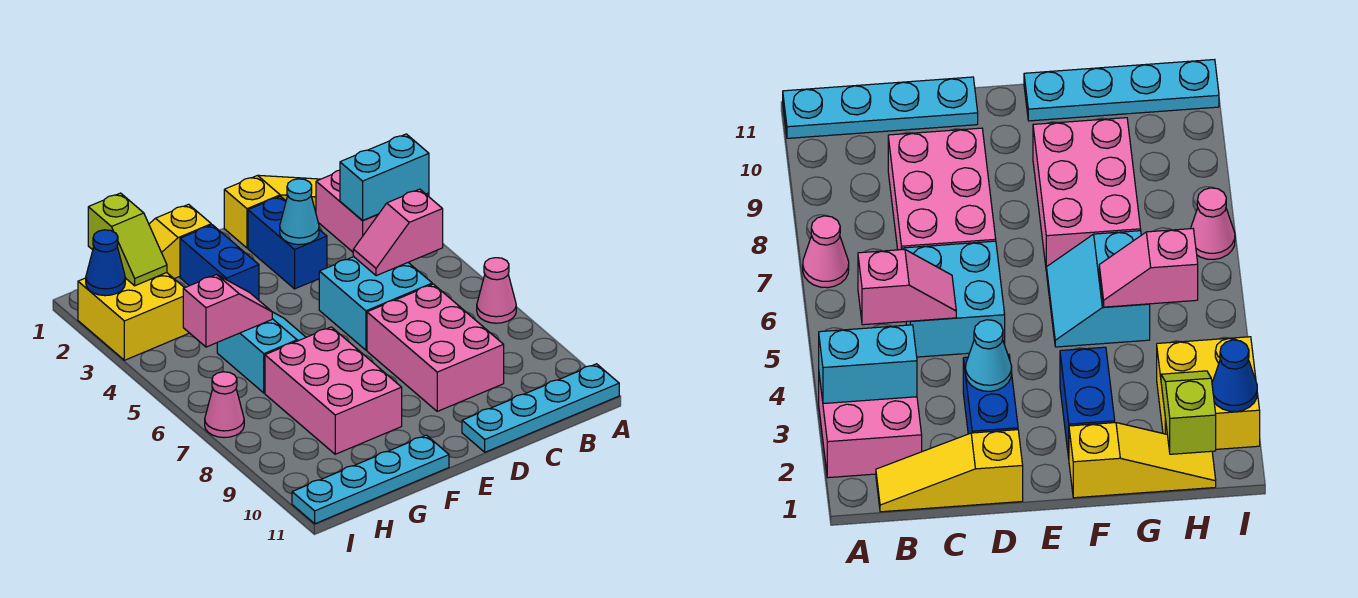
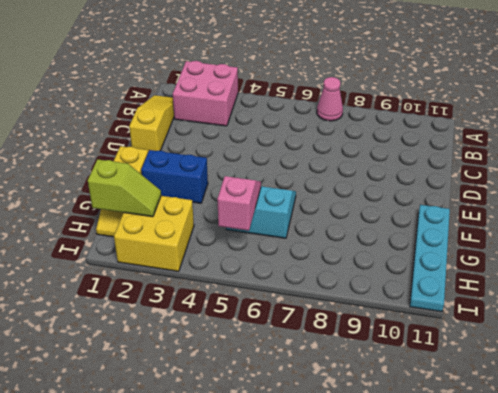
none -> cyan plate A11:D11 level 1
none -> cyan brick C5:D6 level 1
none -> pink brick C7:D9 level 1

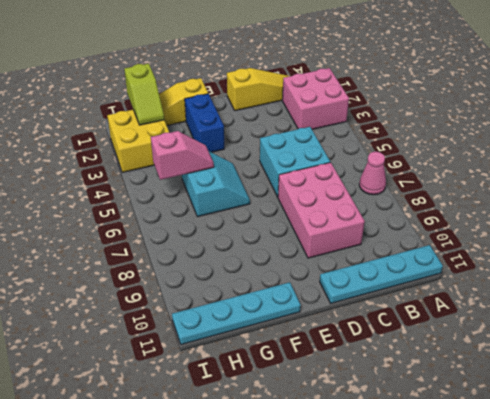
none -> blue brick D2:D3 level 1
none -> pink brick F7:G9 level 1
none -> pink cone I7 level 1

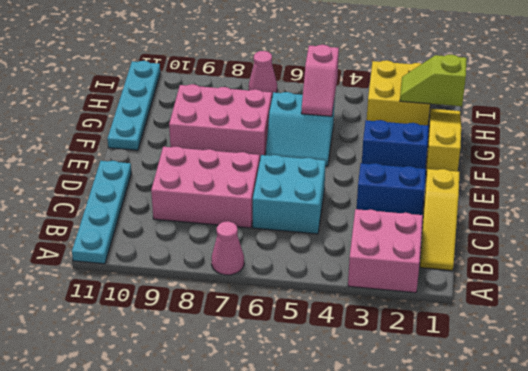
none -> cyan brick A3:B3 level 2
none -> pink slope B5:C5 level 2 top B
none -> cyan cone D3 level 2

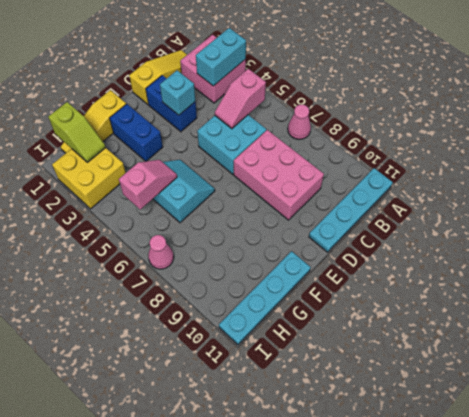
cyan brick D3 level 2 -> cyan cone D3 level 2
none -> pink brick F7:G9 level 1
none -> blue cone I2 level 2

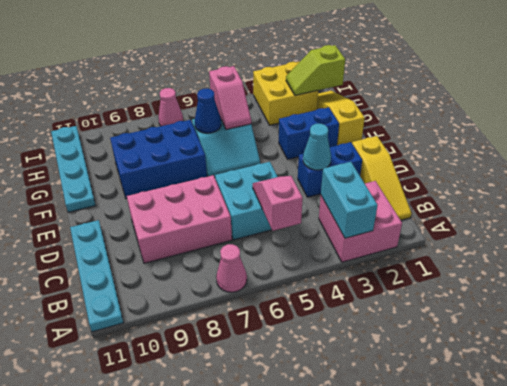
blue brick F7:G9 level 1 -> pink brick F7:G9 level 1
blue cone G6 level 2 -> blue cone I2 level 2

